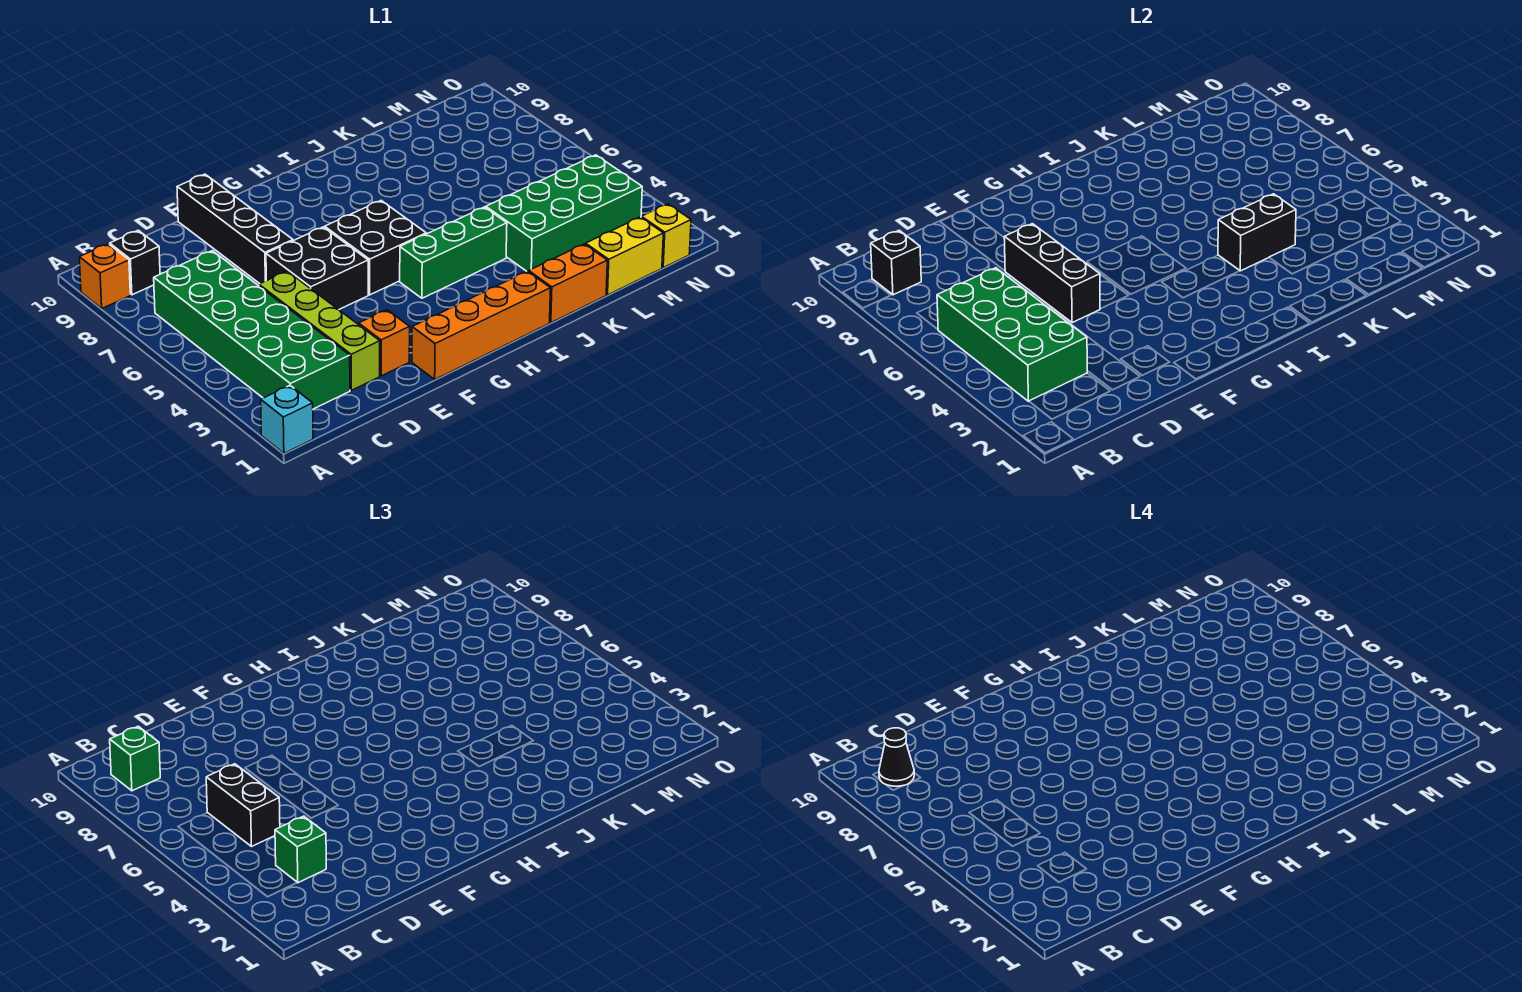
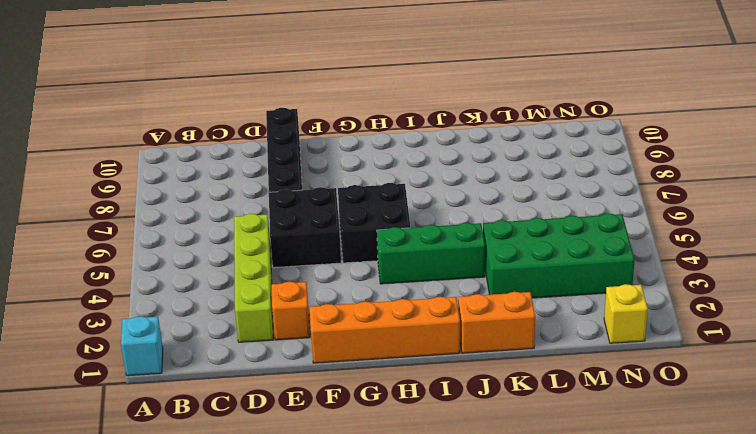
none -> orange brick A9 level 1
none -> green brick B2:C7 level 1
none -> black brick B9 level 1

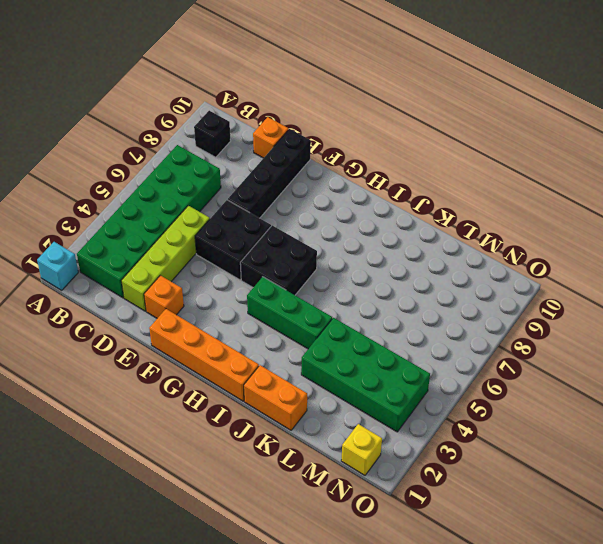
orange brick D10 level 1 -> orange brick A9 level 1
none -> yellow brick L1:M1 level 1
none -> green brick B3:C6 level 2
none -> black brick B9 level 2

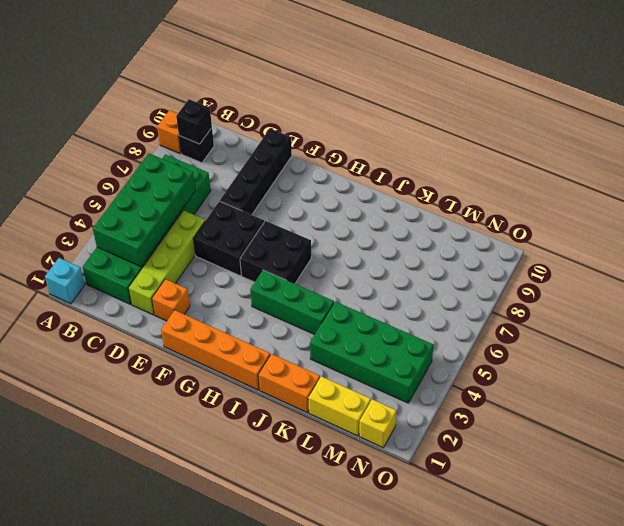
none -> black brick E5:E7 level 2
none -> black brick J4:K4 level 2
none -> green brick B9 level 3

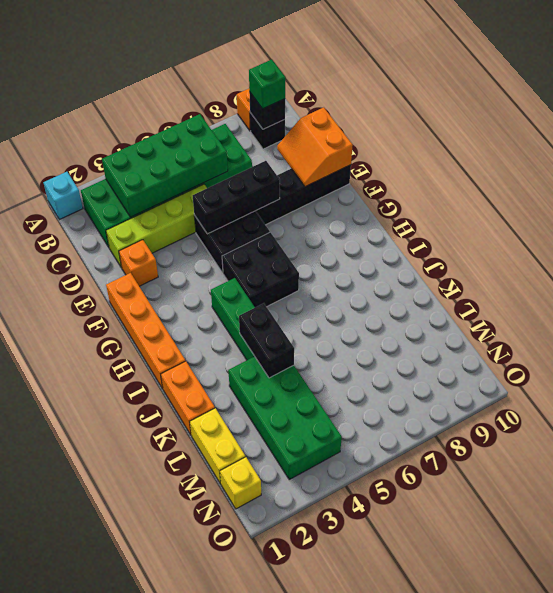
orange slope D9:E10 level 2 top 10 -> none
none -> green brick C3 level 3
none -> black brick C5:C6 level 3
none -> black cone B9 level 4

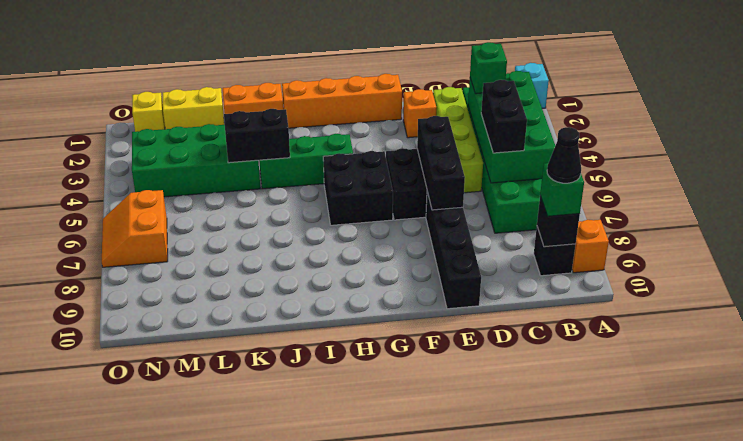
orange slope N6:O7 level 1 top N -> none

